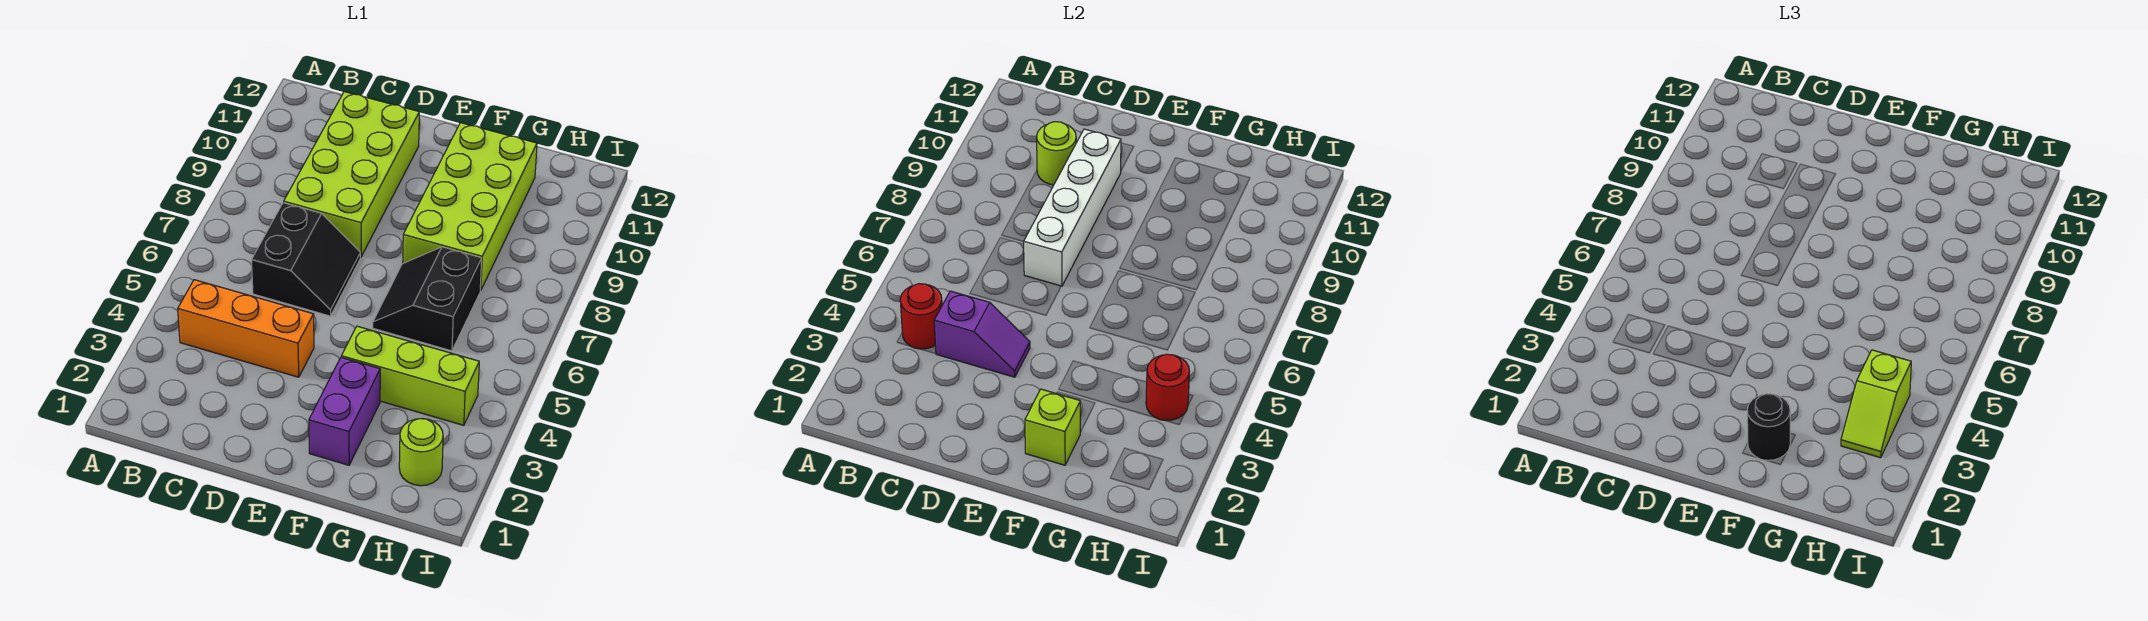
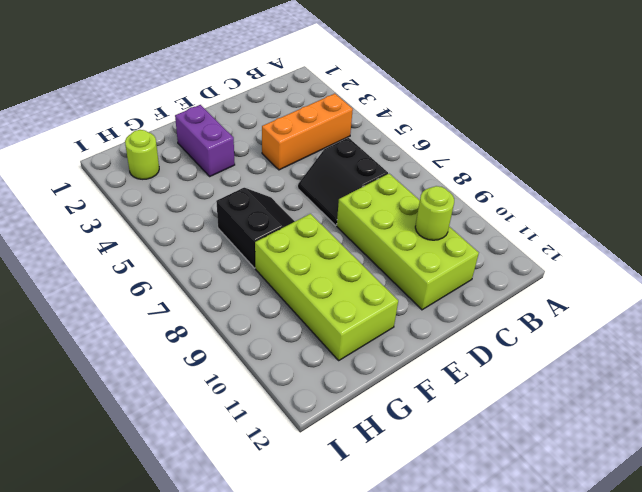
none -> lime brick F4:H4 level 1
none -> red round brick B4 level 2
none -> purple slope C4:D4 level 2 top C

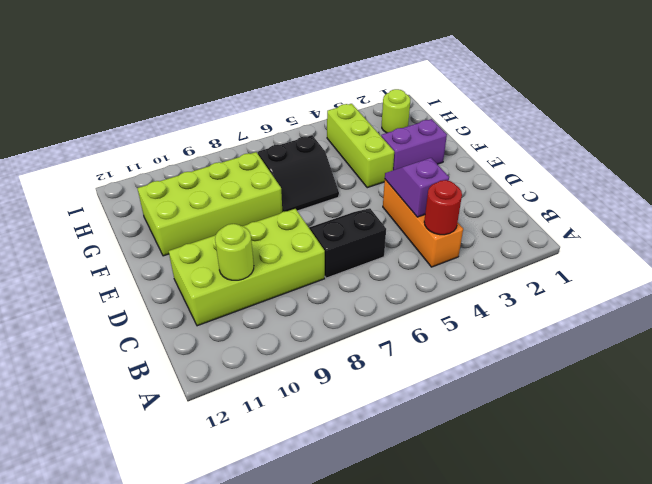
none -> white brick D7:D10 level 2
none -> lime brick F2 level 2
none -> red round brick H4 level 2

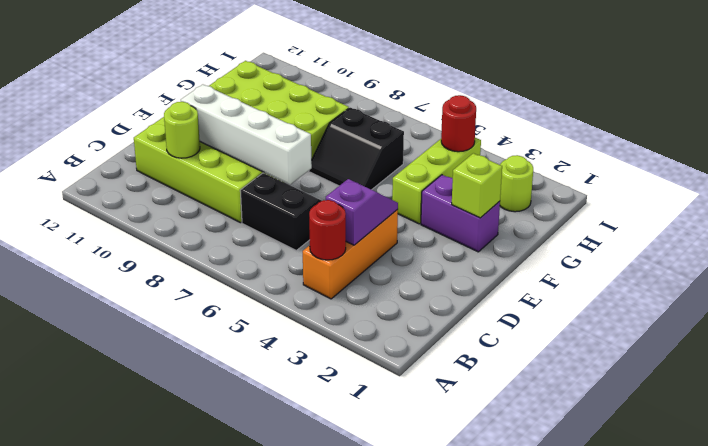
none -> black round brick F2 level 3
none -> lime slope H3:H4 level 3 top 4

